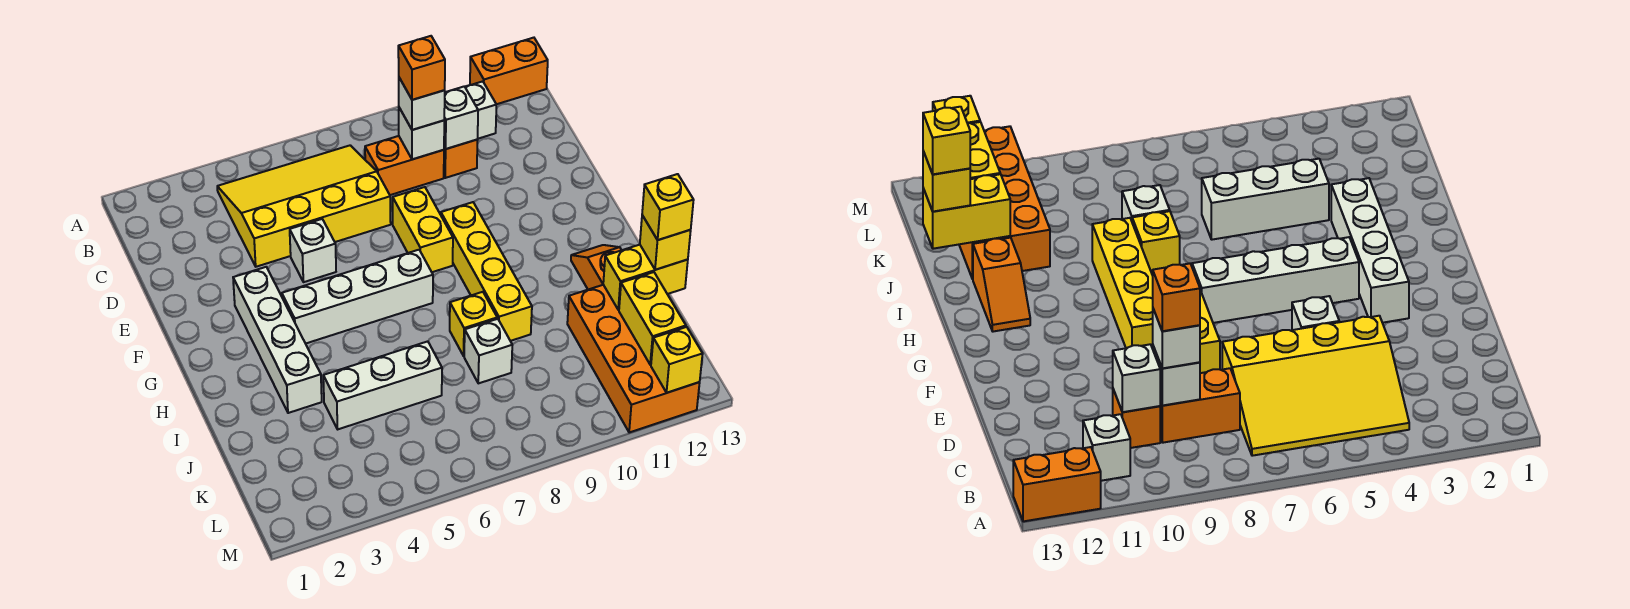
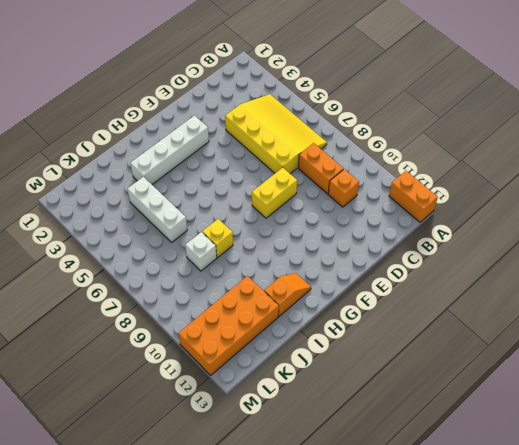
none -> white brick B11 level 1
none -> white brick E5 level 1
none -> yellow brick F9:I9 level 1

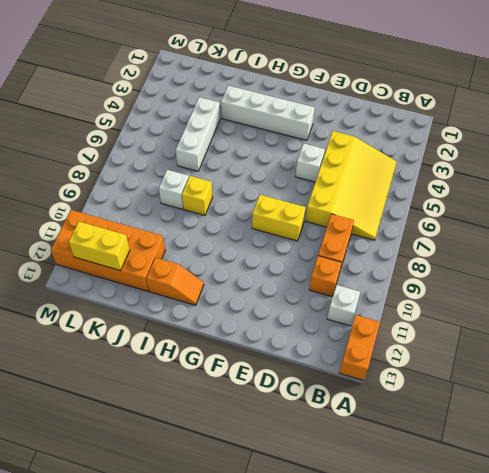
none -> yellow brick F9:I9 level 1
none -> white brick G4:G7 level 1
none -> white brick C9 level 2

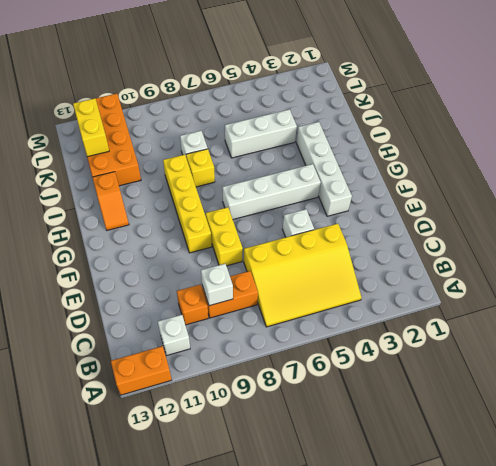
none -> white brick C10 level 2
none -> yellow brick J12:J13 level 2
none -> yellow brick M12 level 2

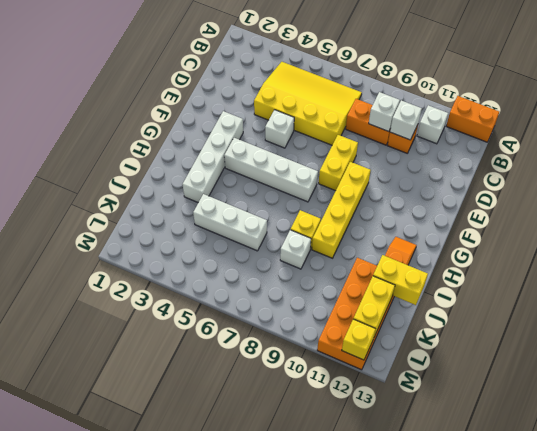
none -> white brick C9 level 3
none -> yellow brick J13 level 3
none -> orange brick C9 level 4

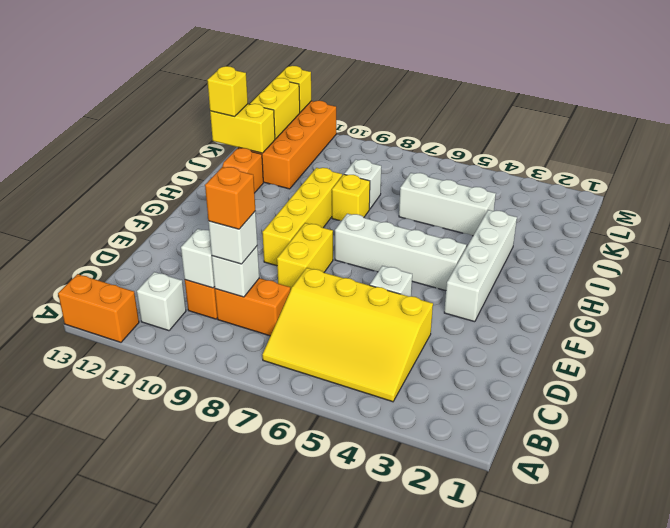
none -> yellow brick J13 level 4

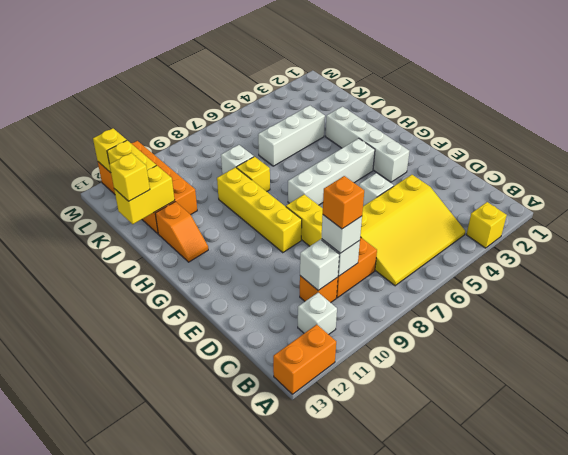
yellow brick A3 level 1 -> yellow brick J13 level 4

